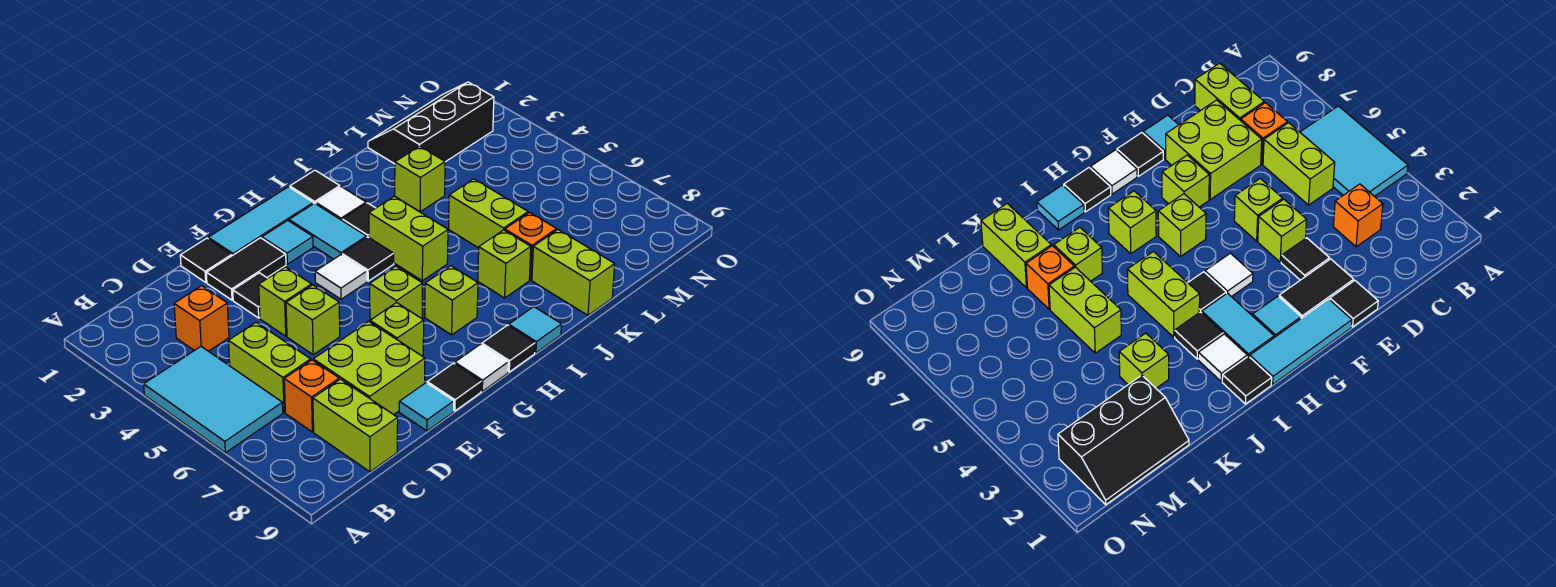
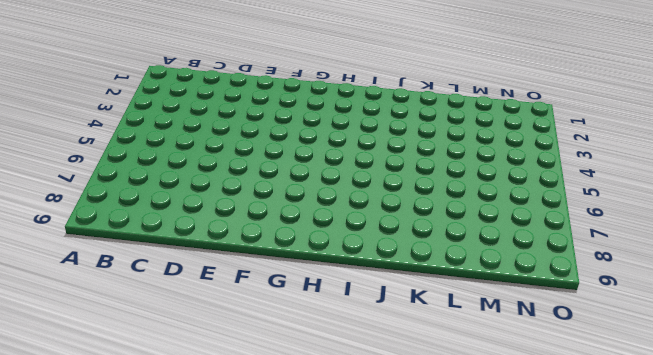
none -> cyan tile A4:B6 level 1
none -> orange brick C3 level 1
none -> lime brick C5:C6 level 1
none -> orange brick C7 level 1

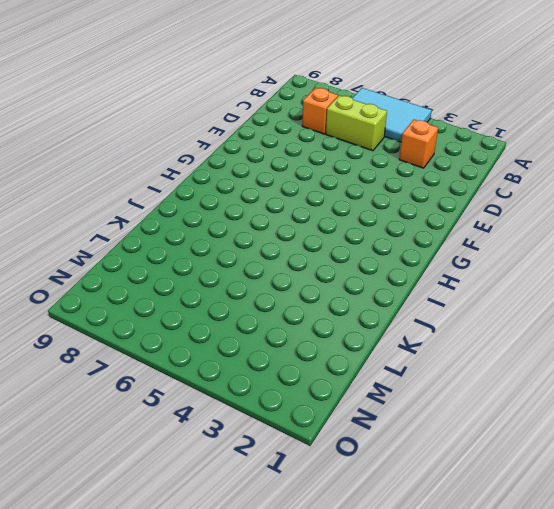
none -> lime brick C8:C9 level 1
none -> lime brick D7:E8 level 1
none -> black tile E1 level 1
none -> black tile E2:F2 level 1

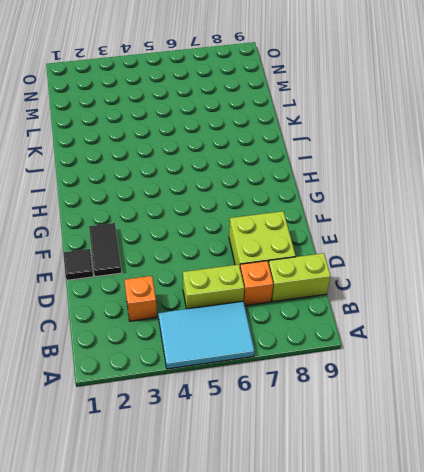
none -> black tile E3 level 1
none -> lime brick E4 level 1
none -> lime brick E5 level 1
none -> cyan tile E9 level 1

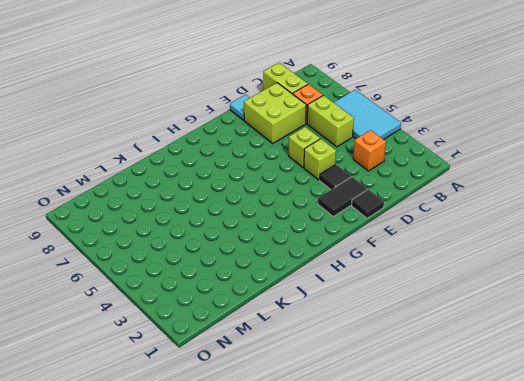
none -> cyan tile F1:H1 level 1
none -> lime brick F7 level 1
none -> black tile F9 level 1
none -> cyan tile G2 level 1

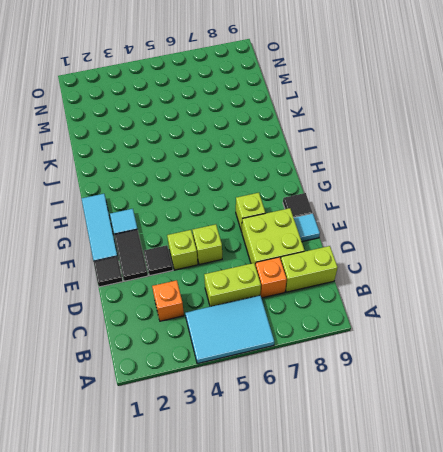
none -> white tile G4 level 1
none -> lime brick G6 level 1
none -> white tile G9 level 1
none -> cyan tile H2:H3 level 1

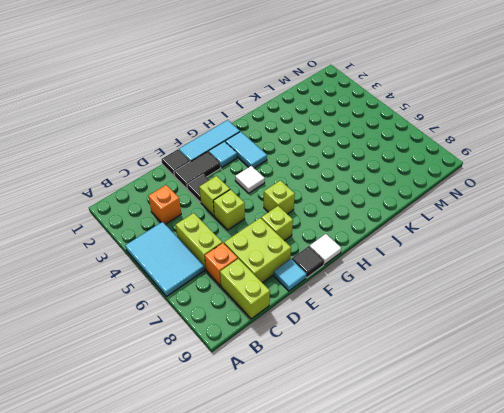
none -> black tile H4 level 1
none -> lime brick H7 level 1
none -> black tile H9 level 1
none -> black tile I1 level 1

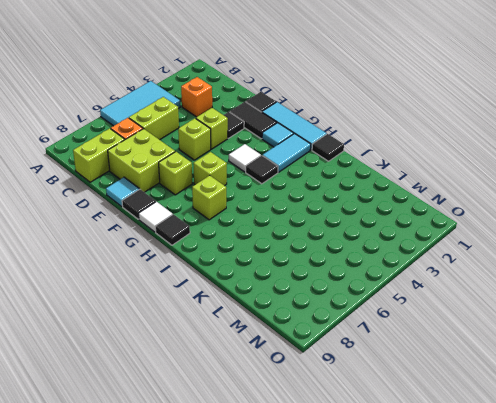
none -> white tile I2 level 1
none -> black tile I3 level 1
none -> lime brick I4:I5 level 1
none -> cyan tile I9 level 1

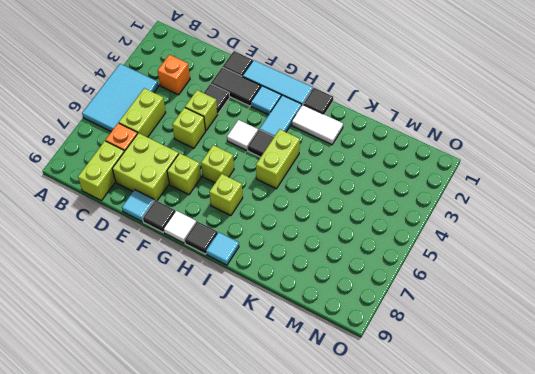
white tile I2:J2 level 1 -> white tile I2 level 1
none -> black tile I3 level 1
none -> lime brick J7 level 1
none -> lime brick K3 level 1
none -> lime brick K5:K6 level 1

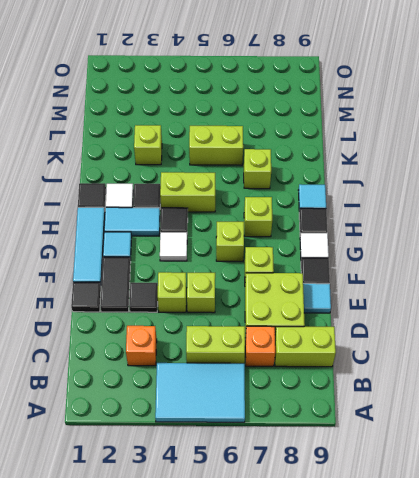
none -> orange brick K7 level 1
none -> lime brick K8:K9 level 1
none -> black slope L1:N2 level 1 top 2

